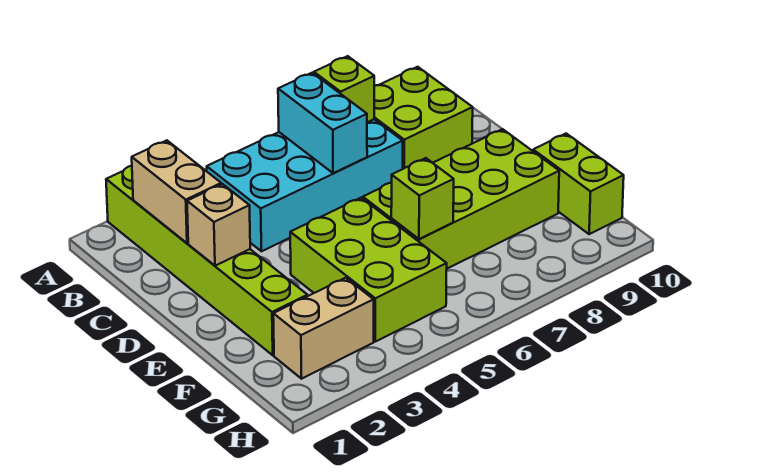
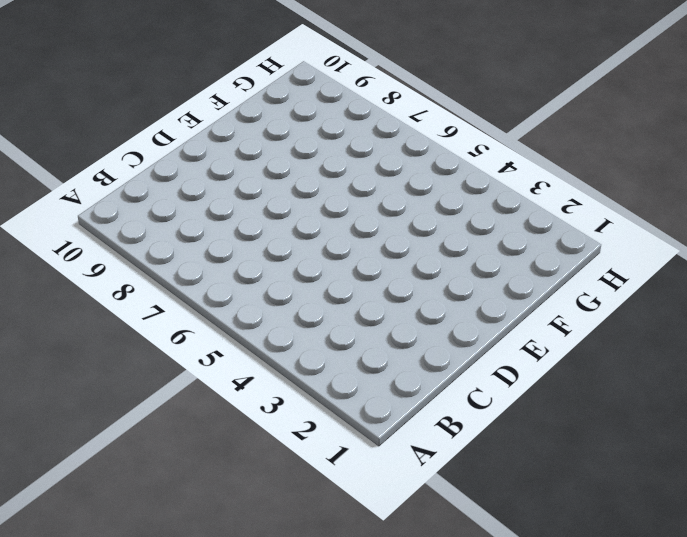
none -> lime brick A2:F2 level 1
none -> cyan brick B4:C7 level 1
none -> lime brick B8:C9 level 1

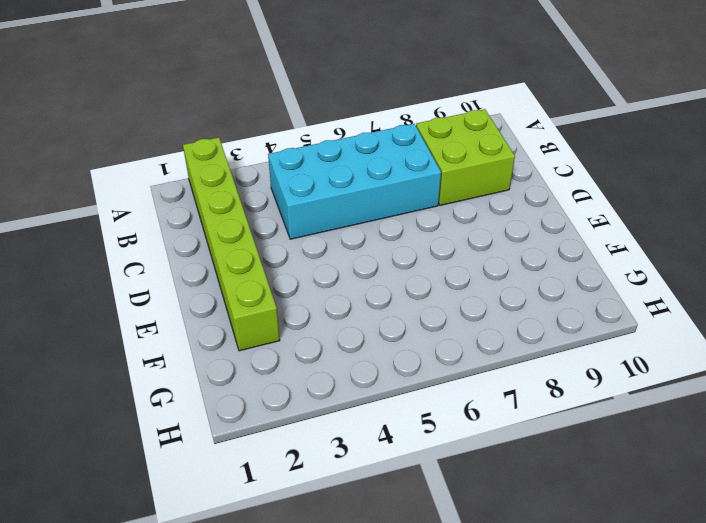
none -> lime brick E4:G5 level 1
none -> lime brick E6:F9 level 1
none -> lime brick F10:G10 level 1

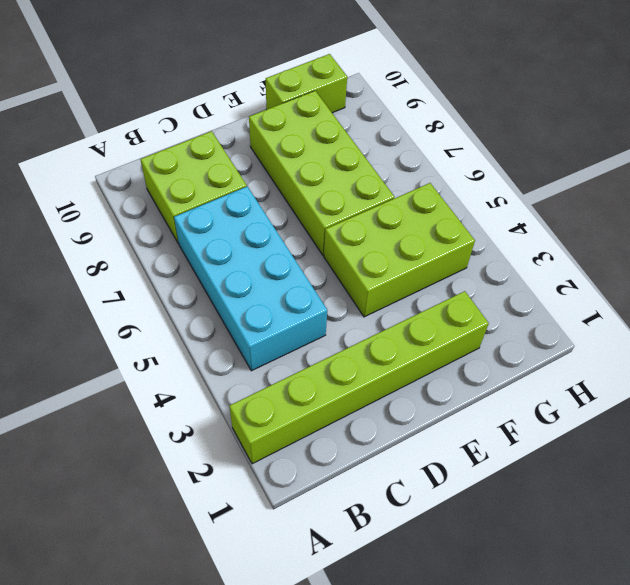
none -> tan brick G2:G3 level 1
none -> tan brick B2:C2 level 2
none -> cyan brick B6:C6 level 2

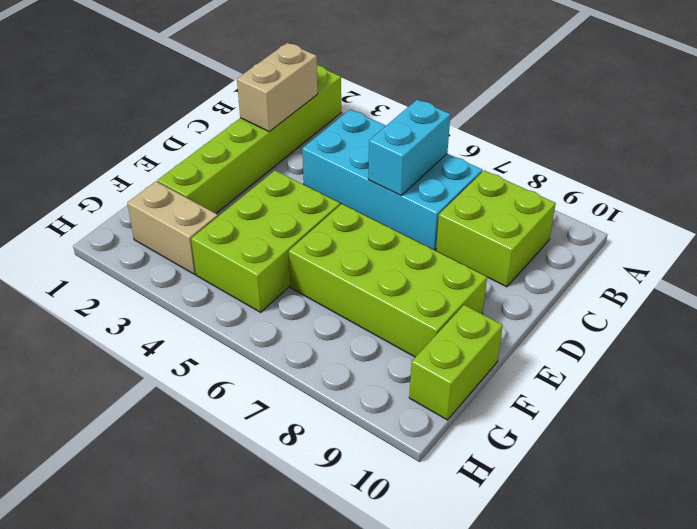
none -> lime brick B7 level 2
none -> tan brick D2 level 2
none -> lime brick F6 level 2

